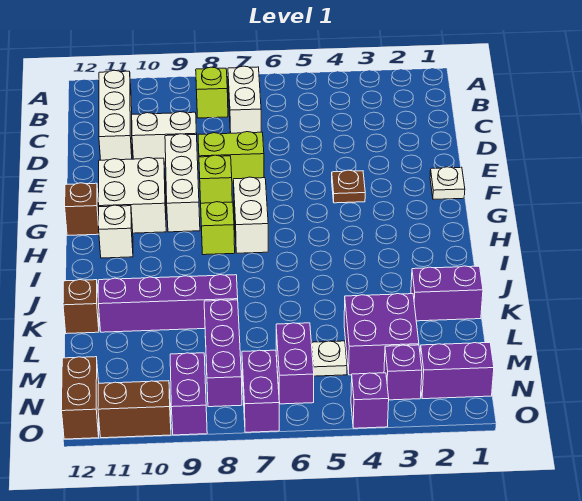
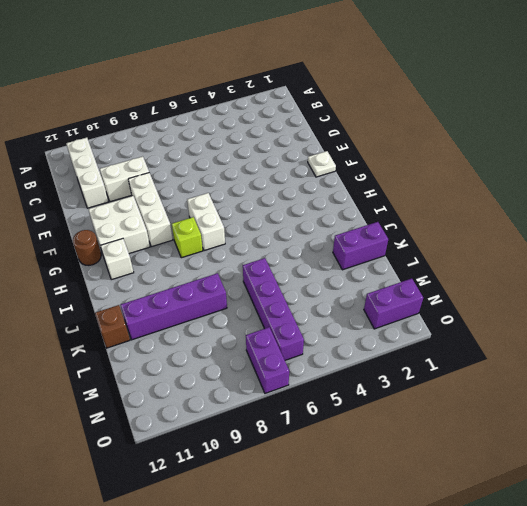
brown round brick G12 level 1 -> brown brick G12 level 1
purple brick K6:N6 level 1 -> purple brick M6:N6 level 1
none -> white brick B7:C7 level 1
none -> lime brick B8 level 1
none -> lime brick E7:E8 level 1

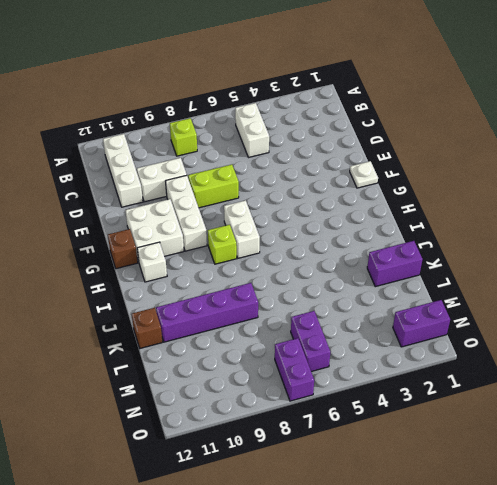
white brick B5:C5 level 1 -> white brick B7:C7 level 1
none -> brown plate F4 level 1
none -> lime brick F8 level 1
none -> purple brick L3:M4 level 1

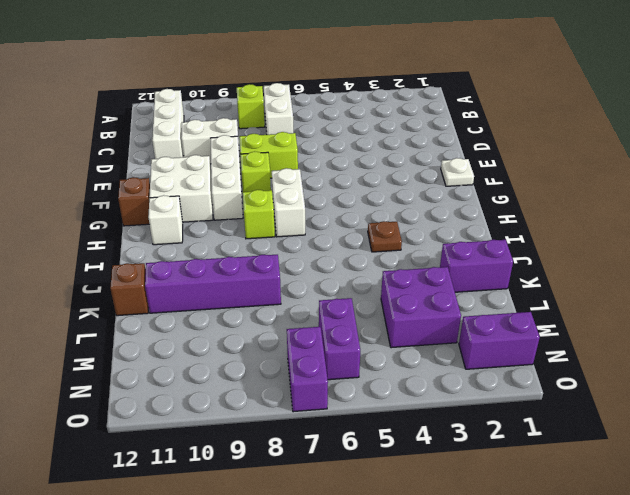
brown plate I4 level 1 -> brown plate F4 level 1
none -> purple brick L8:N8 level 1
none -> white plate M5 level 1
none -> purple brick N3 level 1

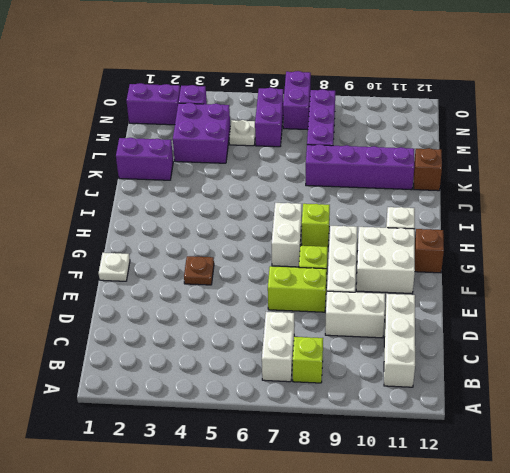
none -> purple brick N9:O9 level 1
none -> brown brick N12:O12 level 1
none -> purple brick O4 level 1

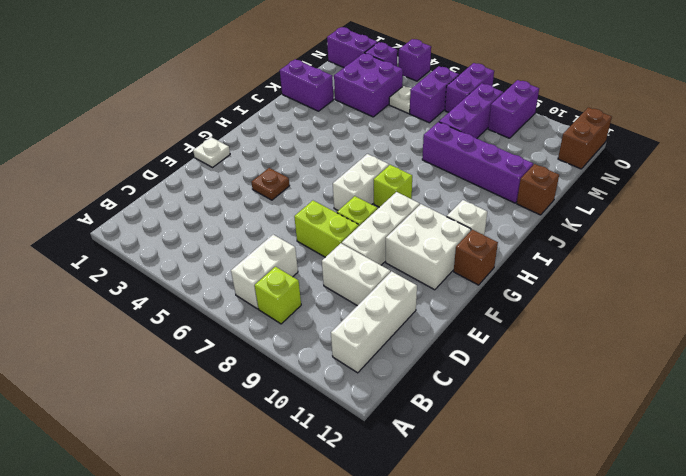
none -> brown brick O10:O11 level 1

